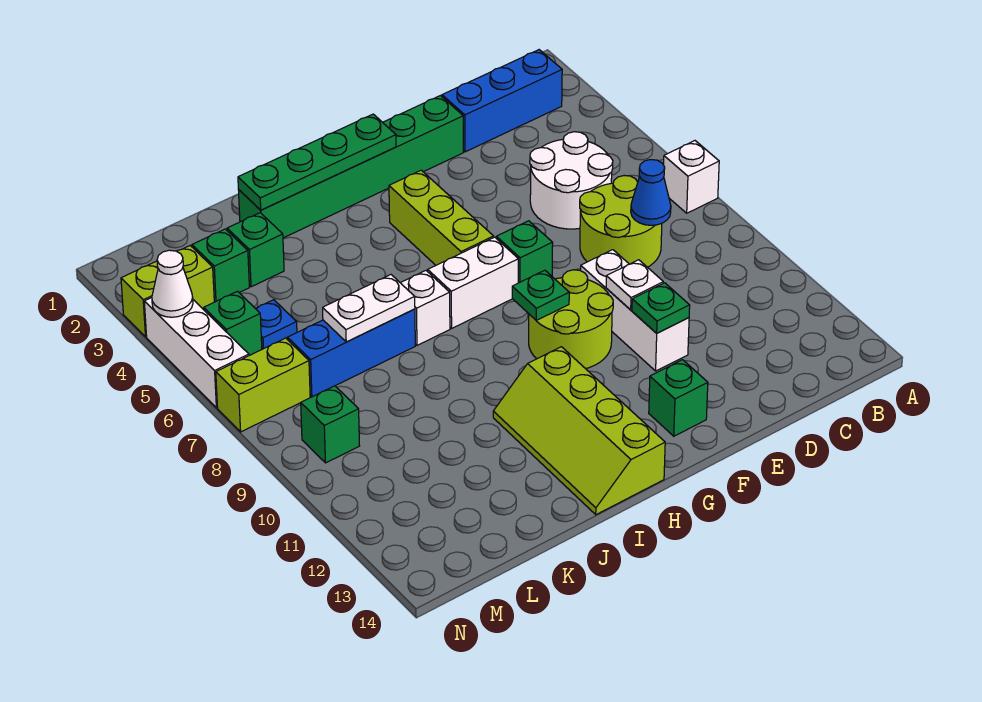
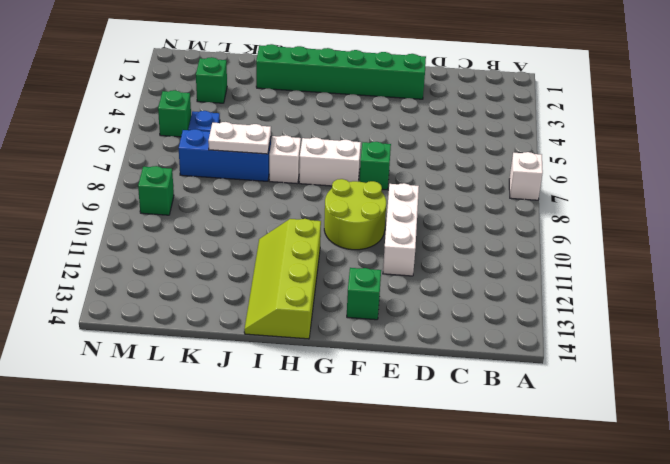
none -> blue brick B2:D2 level 1
none -> white round brick C5:D6 level 1
none -> lime round brick C7:D8 level 1

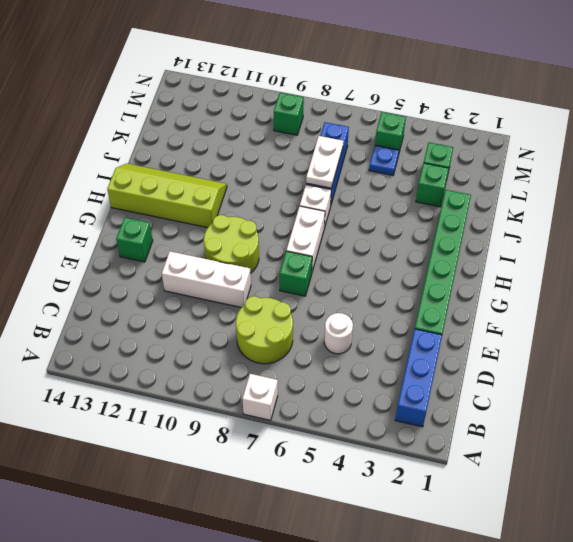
white round brick D5 level 1 -> white round brick C5:D6 level 1
none -> lime brick G4:G6 level 1
none -> lime brick M3:N3 level 1
none -> lime brick M7:N7 level 1

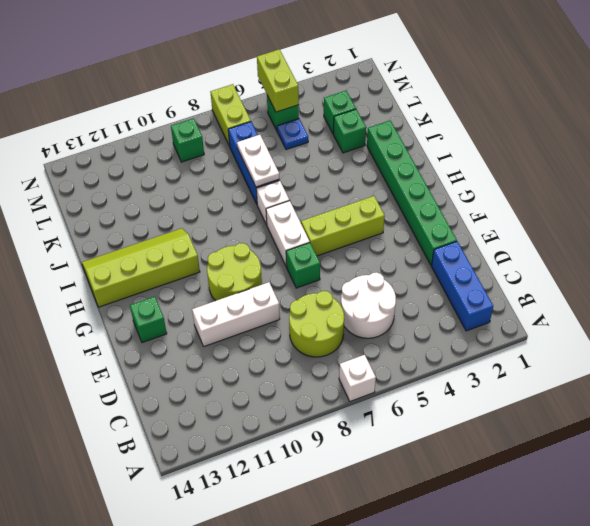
lime brick M5:N5 level 2 -> lime brick M3:N3 level 1
none -> white brick N4:N6 level 1
none -> blue cone C8 level 2
none -> white plate E10 level 2

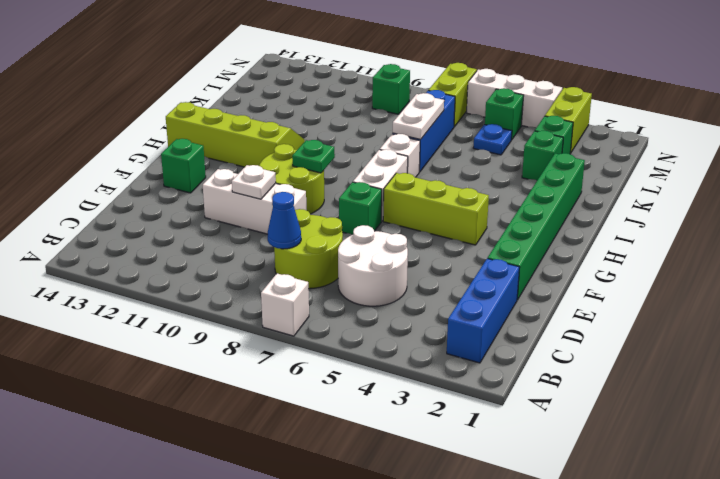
none -> green plate E11 level 2
none -> green plate G2:J2 level 2
none -> white cone N4 level 2

